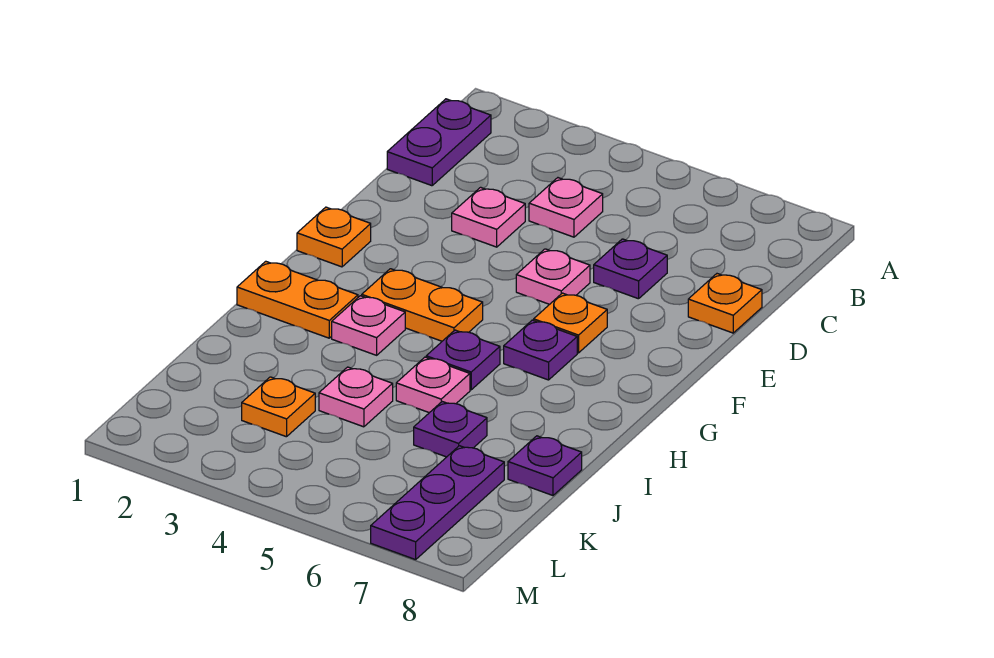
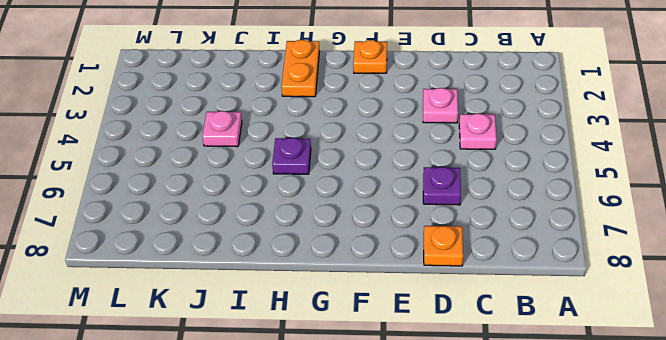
none -> purple plate B1:C1 level 1
none -> pink plate E5 level 1
none -> orange plate F6 level 1

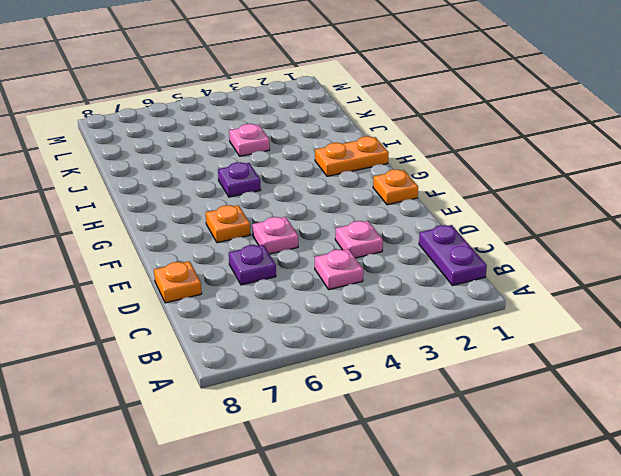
none -> orange plate G3:G4 level 1
none -> purple plate G6 level 1
none -> pink plate H3 level 1

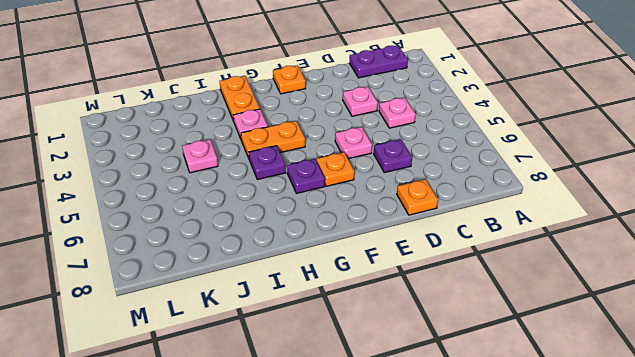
orange plate G4:H4 level 1 -> orange plate G3:G4 level 1
none -> pink plate I5 level 1
none -> purple plate J6 level 1
none -> purple plate J8 level 1

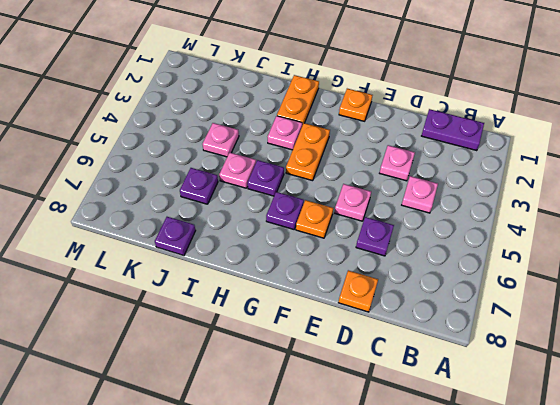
none -> orange plate K3 level 1
none -> purple plate K7:M7 level 1

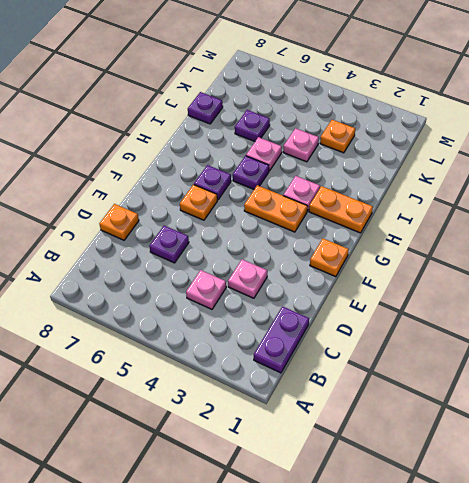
none -> pink plate E5 level 1
none -> purple plate K7:M7 level 1

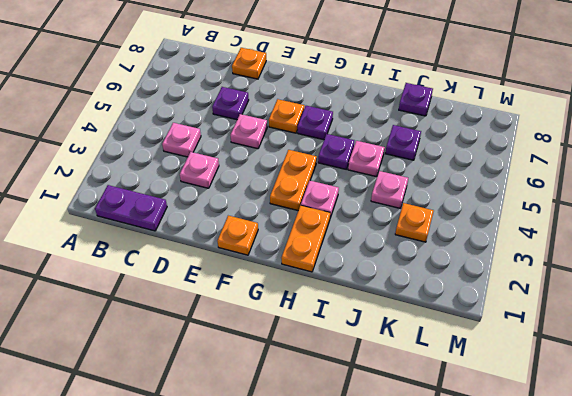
none -> purple plate K7:M7 level 1

